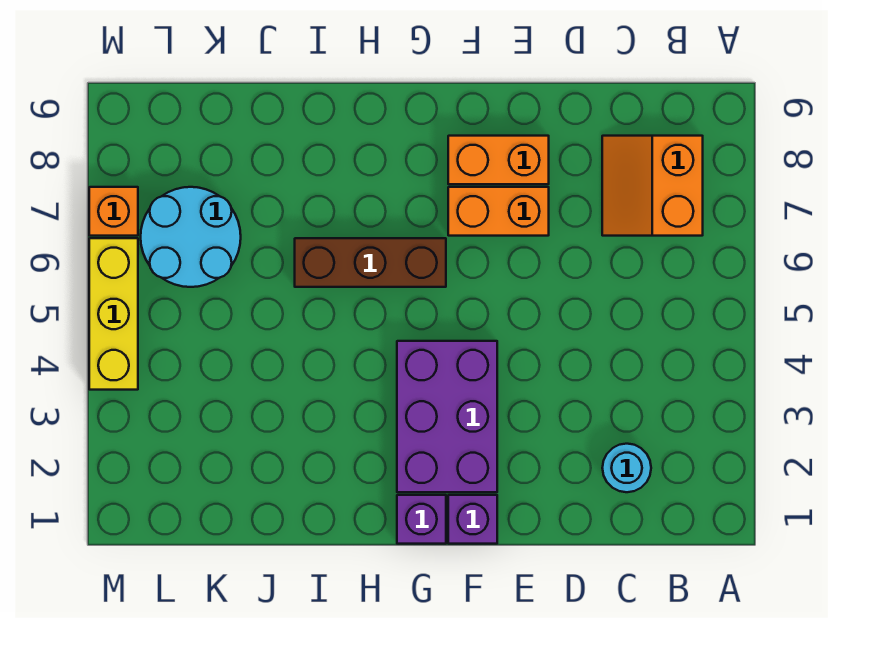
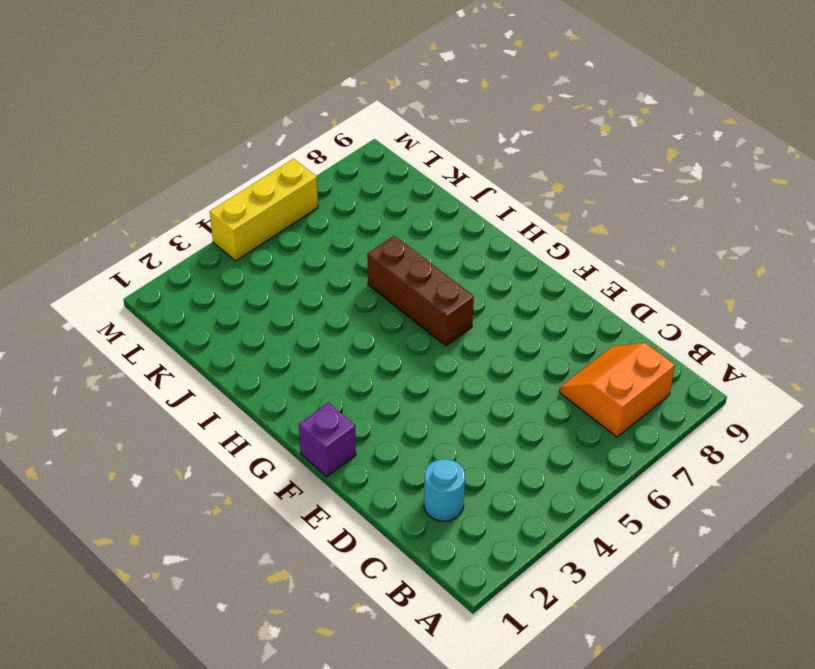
none -> orange brick E7:F7 level 1
none -> orange brick E8:F8 level 1

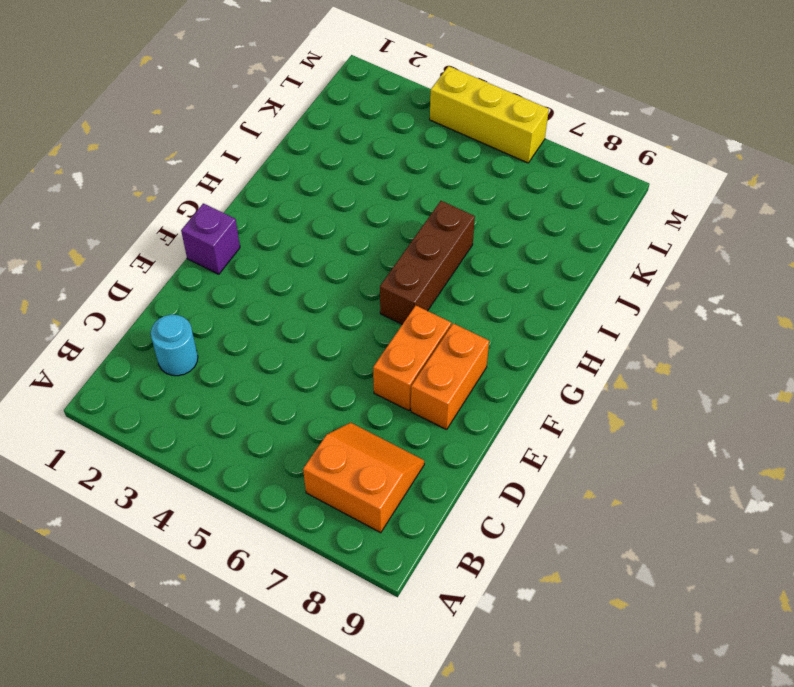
none -> purple brick F2:G4 level 1
none -> purple brick G1 level 1

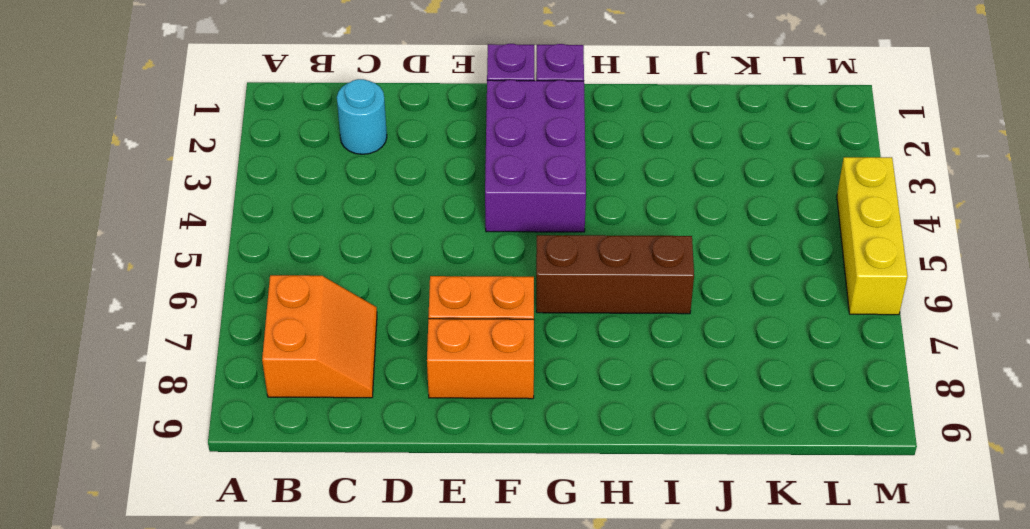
none -> cyan round brick K6:L7 level 1
none -> orange brick M7 level 1

